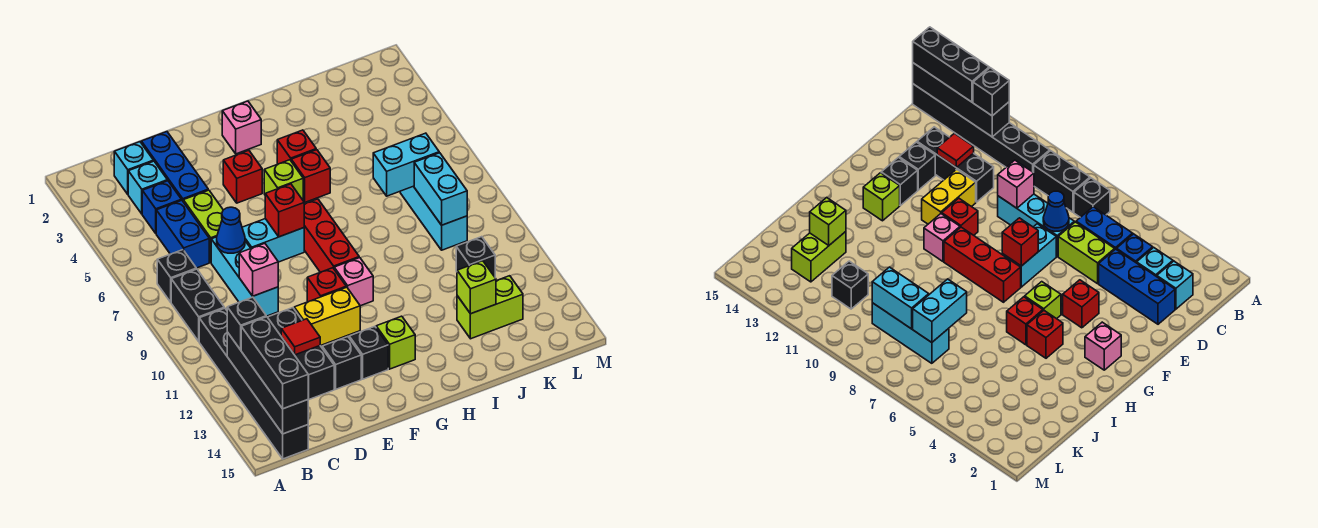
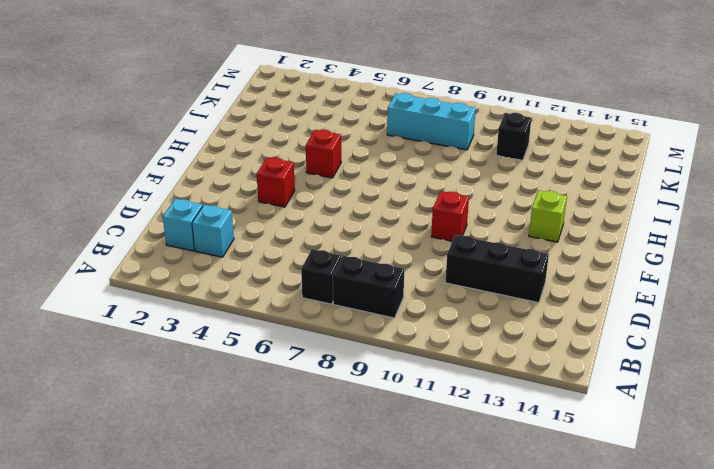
none -> black brick B10:B15 level 1
none -> blue brick C4 level 1
none -> blue brick C5:C6 level 1
none -> blue brick D2:D4 level 1

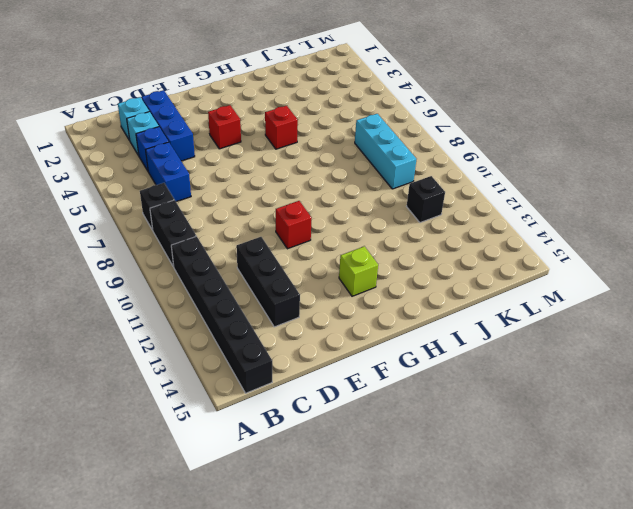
none -> lime brick D5:D6 level 1
none -> cyan brick D7:D9 level 1
none -> cyan brick E7:F7 level 1
none -> yellow brick E11:F11 level 1

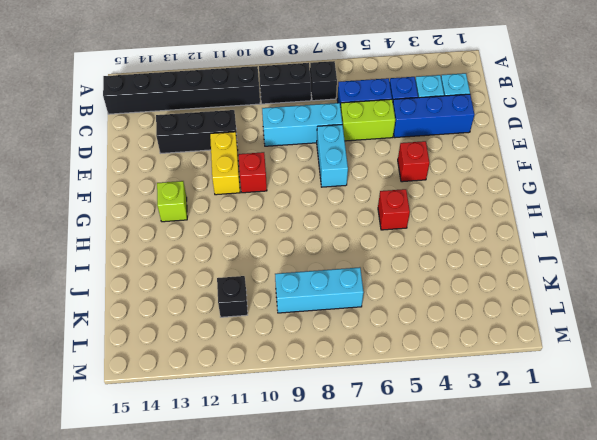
none -> black brick E13 level 1
none -> black brick F13 level 1
none -> pink brick G2 level 1
none -> lime brick G5 level 1

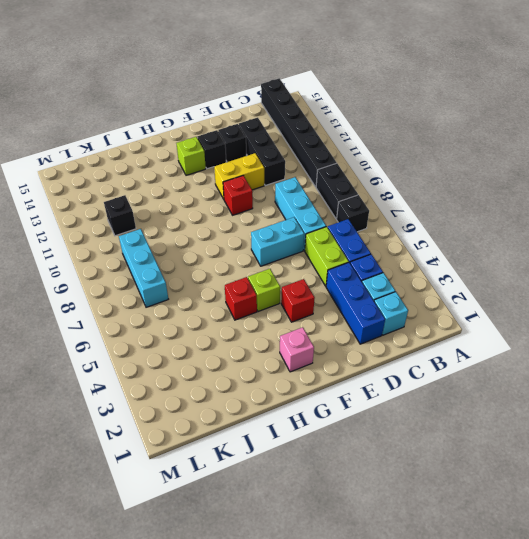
none -> red brick G7:G9 level 1
none -> pink brick G10 level 1
none -> red brick H4 level 1
none -> lime brick J13:K13 level 1

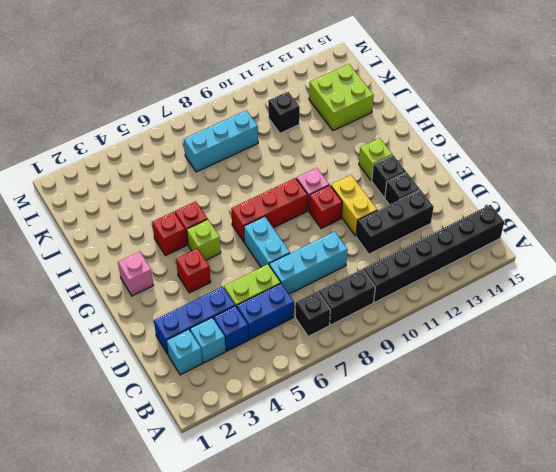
lime brick J13:K14 level 1 -> lime brick J13:K13 level 1
none -> black brick B12:B15 level 2
none -> blue cone D7 level 2
none -> pink brick D9 level 2
none -> red tile D12 level 2

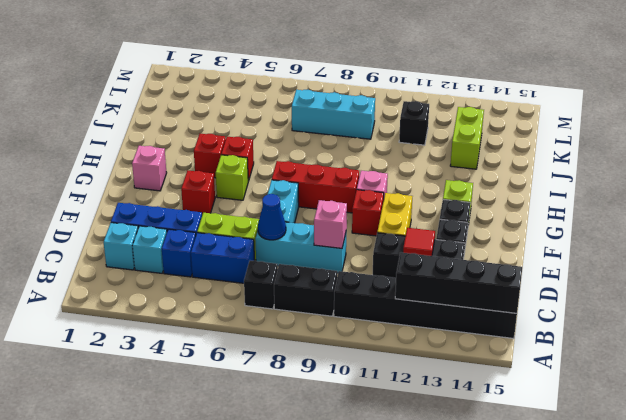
none -> red brick F7 level 2
none -> cyan brick J7:K7 level 2
none -> lime brick J13 level 2
none -> cyan brick K8:K9 level 2

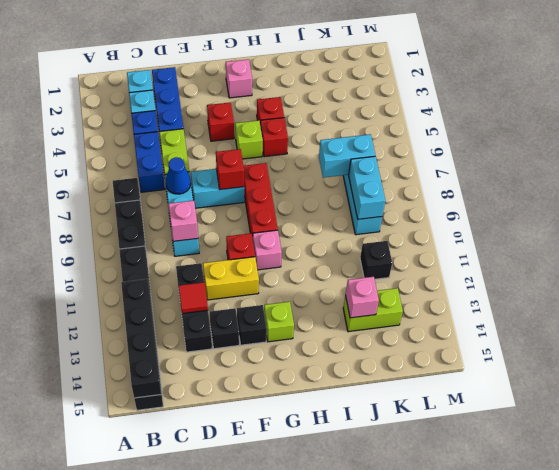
pink brick J13 level 2 -> lime brick J13 level 2
none -> black brick B12 level 3
none -> black brick B13:B15 level 3

